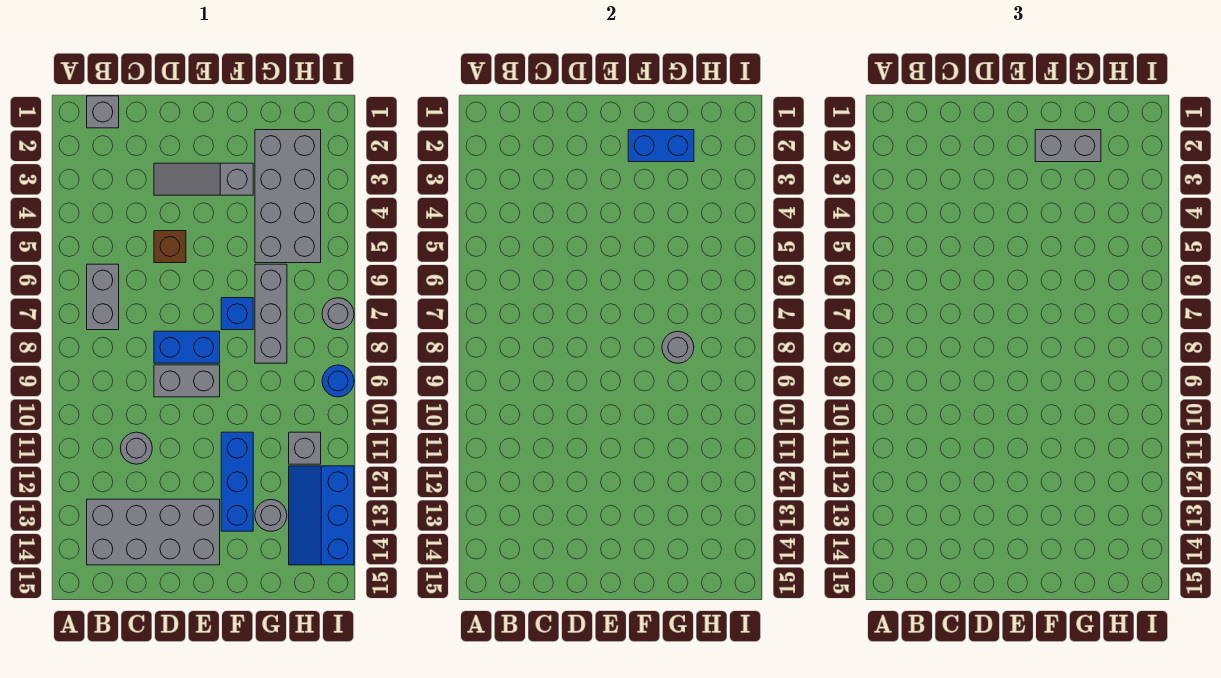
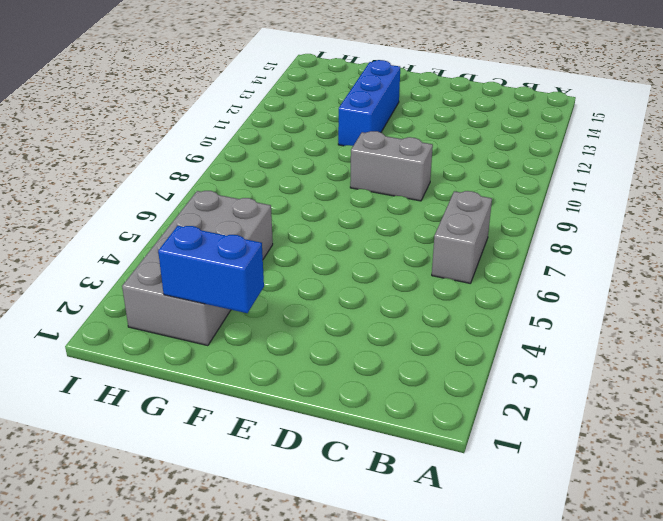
none -> grey brick B1 level 1
none -> grey brick B13:E14 level 1
none -> grey round brick C11 level 1

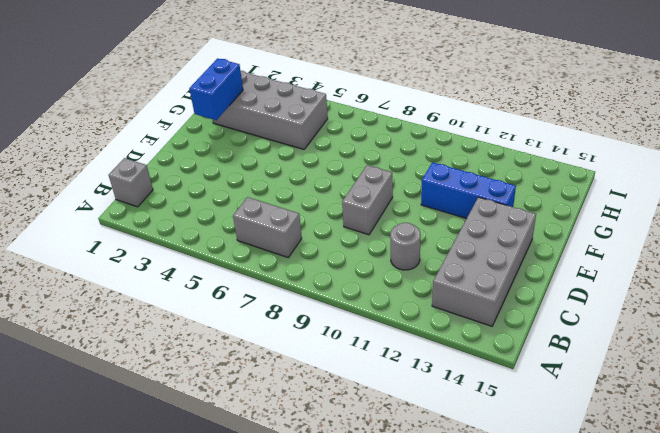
none -> grey slope D3:F3 level 1 top F
none -> brown brick D5 level 1
none -> blue brick D8:E8 level 1

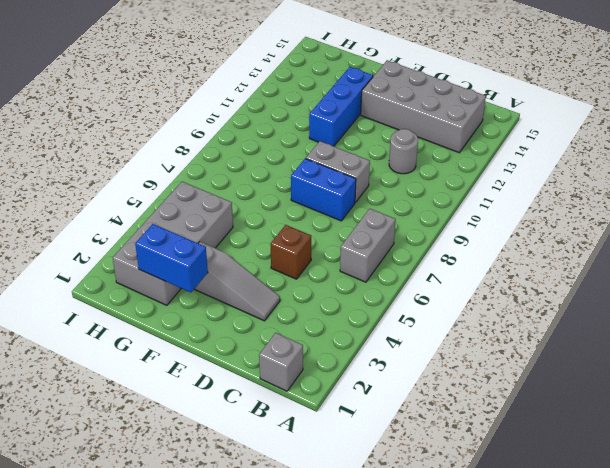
none -> blue brick F7 level 1
none -> grey brick G6:G8 level 1
none -> grey round brick G13 level 1

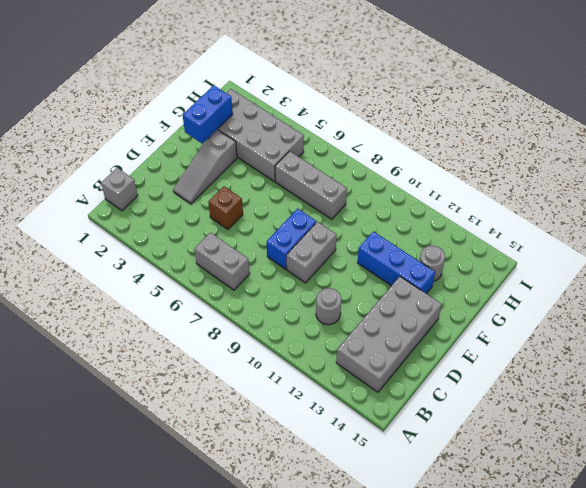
none -> blue brick F7 level 1
none -> grey brick H11 level 1
none -> blue slope H12:I14 level 1 top I

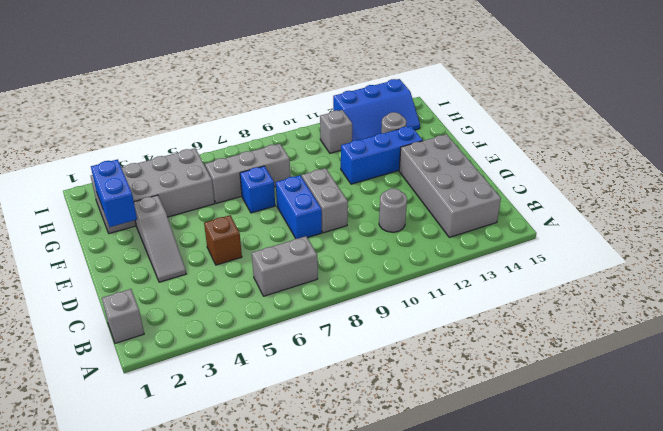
none -> grey round brick I7 level 1
none -> blue round brick I9 level 1
none -> grey round brick G8 level 2

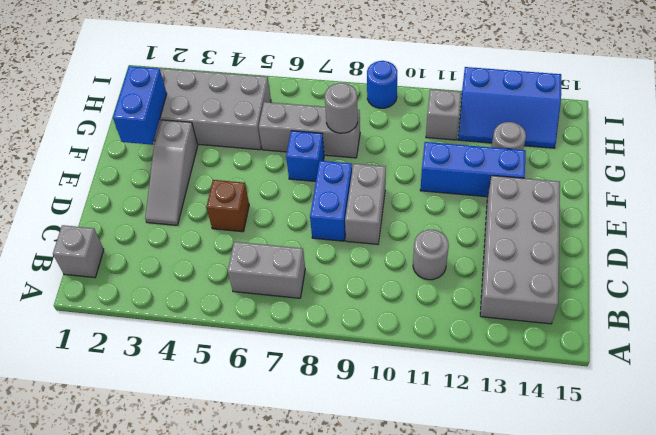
none -> grey round brick I7 level 1
none -> grey brick F2:G2 level 3

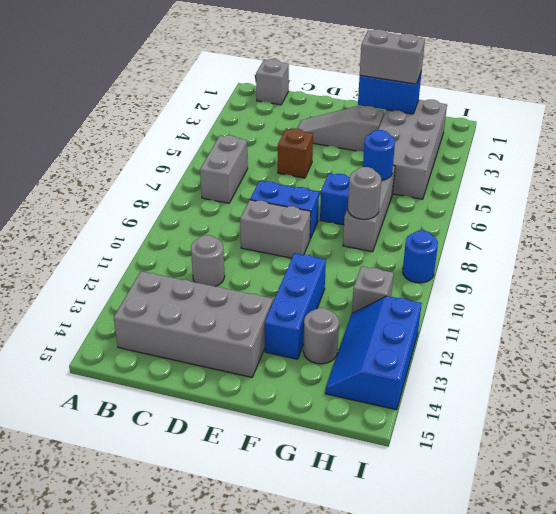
blue round brick G6 level 2 -> none
none -> grey round brick I7 level 1

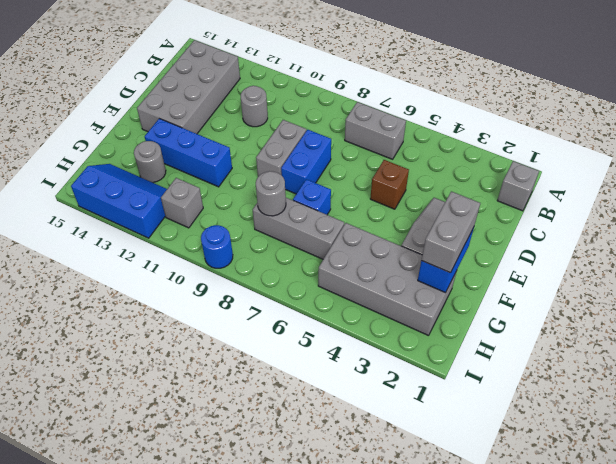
none -> grey round brick I7 level 1

